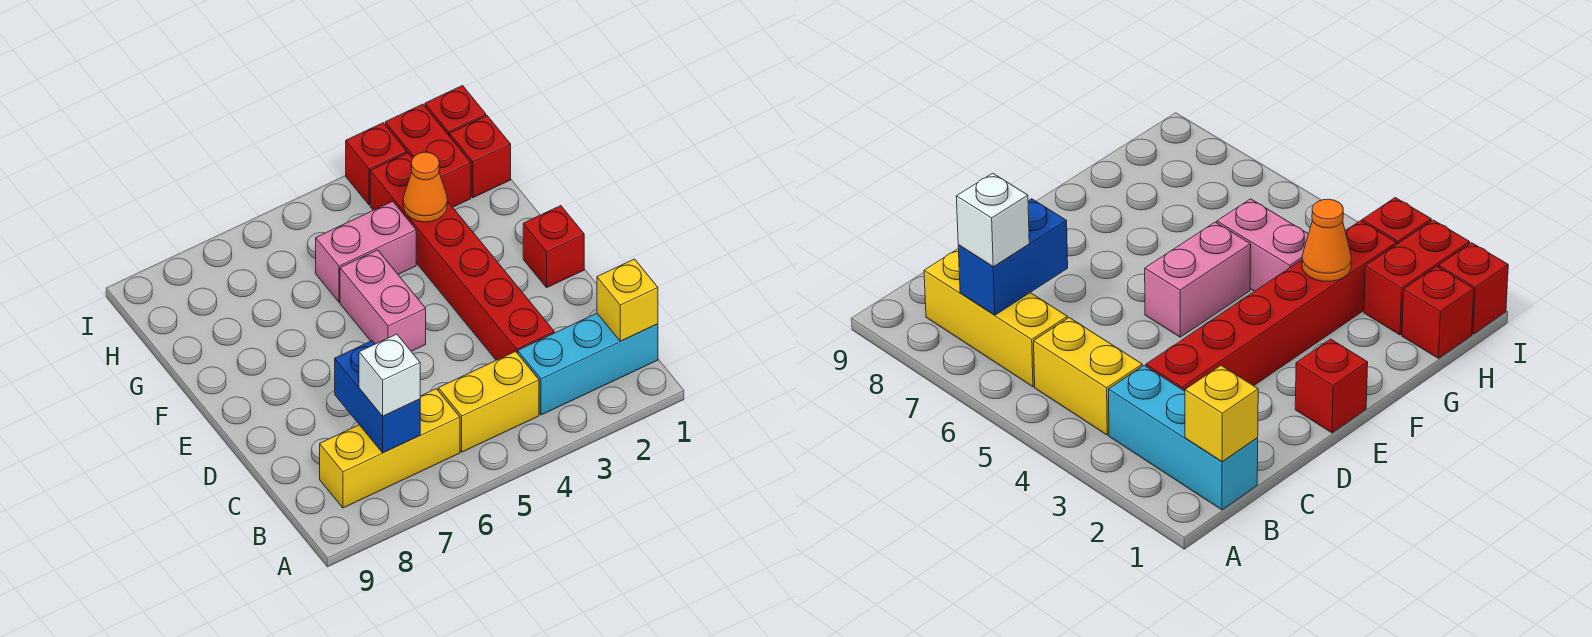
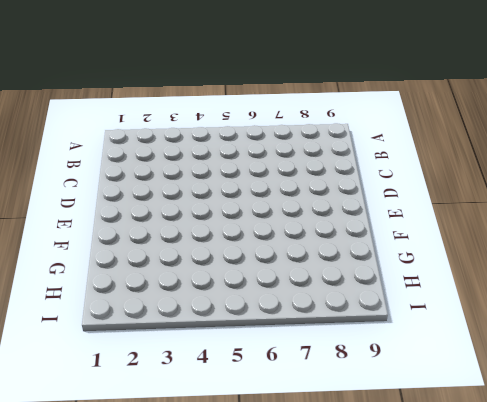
none -> cyan brick B1:B3 level 1
none -> yellow brick B4:B5 level 1
none -> yellow brick B6:B8 level 1

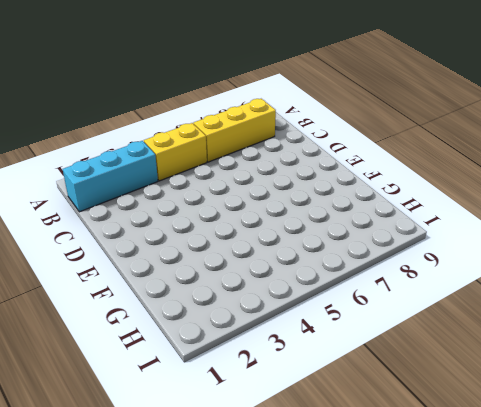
none -> red brick C3:H3 level 1
none -> red brick E1 level 1
none -> pink brick E5:F5 level 1

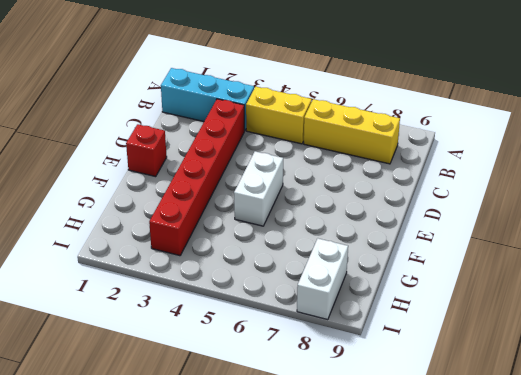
white brick E5:F5 level 1 -> pink brick E5:F5 level 1
white brick H8:I8 level 1 -> none
none -> pink brick G4:G5 level 1
none -> red brick H1 level 1
none -> red brick H2:I2 level 1

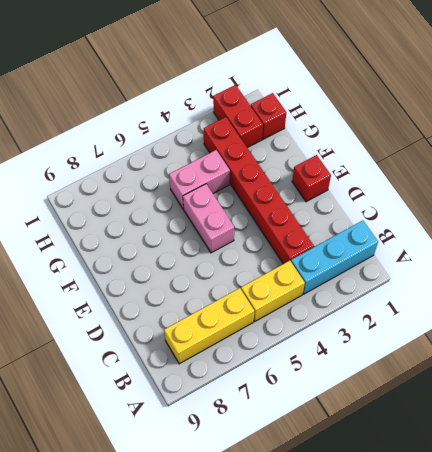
none -> red brick I1 level 1
none -> red brick I3 level 1
none -> yellow brick B1 level 2

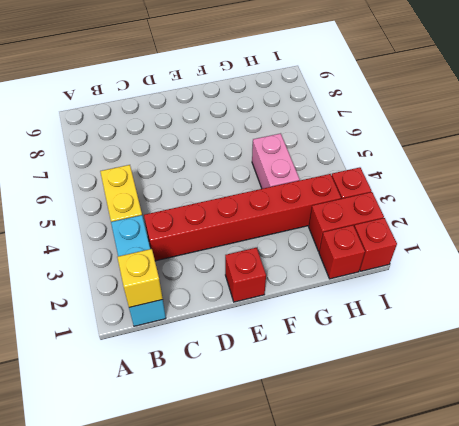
none -> yellow brick B6:B8 level 1
none -> pink brick E5:F5 level 1
none -> blue brick B7:C7 level 2

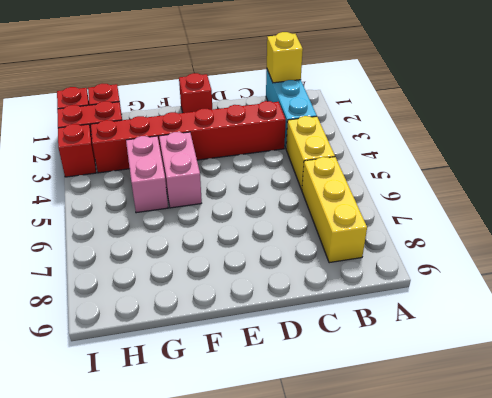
pink brick F4:F5 level 1 -> pink brick E5:F5 level 1
none -> blue brick B7:C7 level 2
none -> orange cone G3 level 2
none -> white brick B7 level 3

